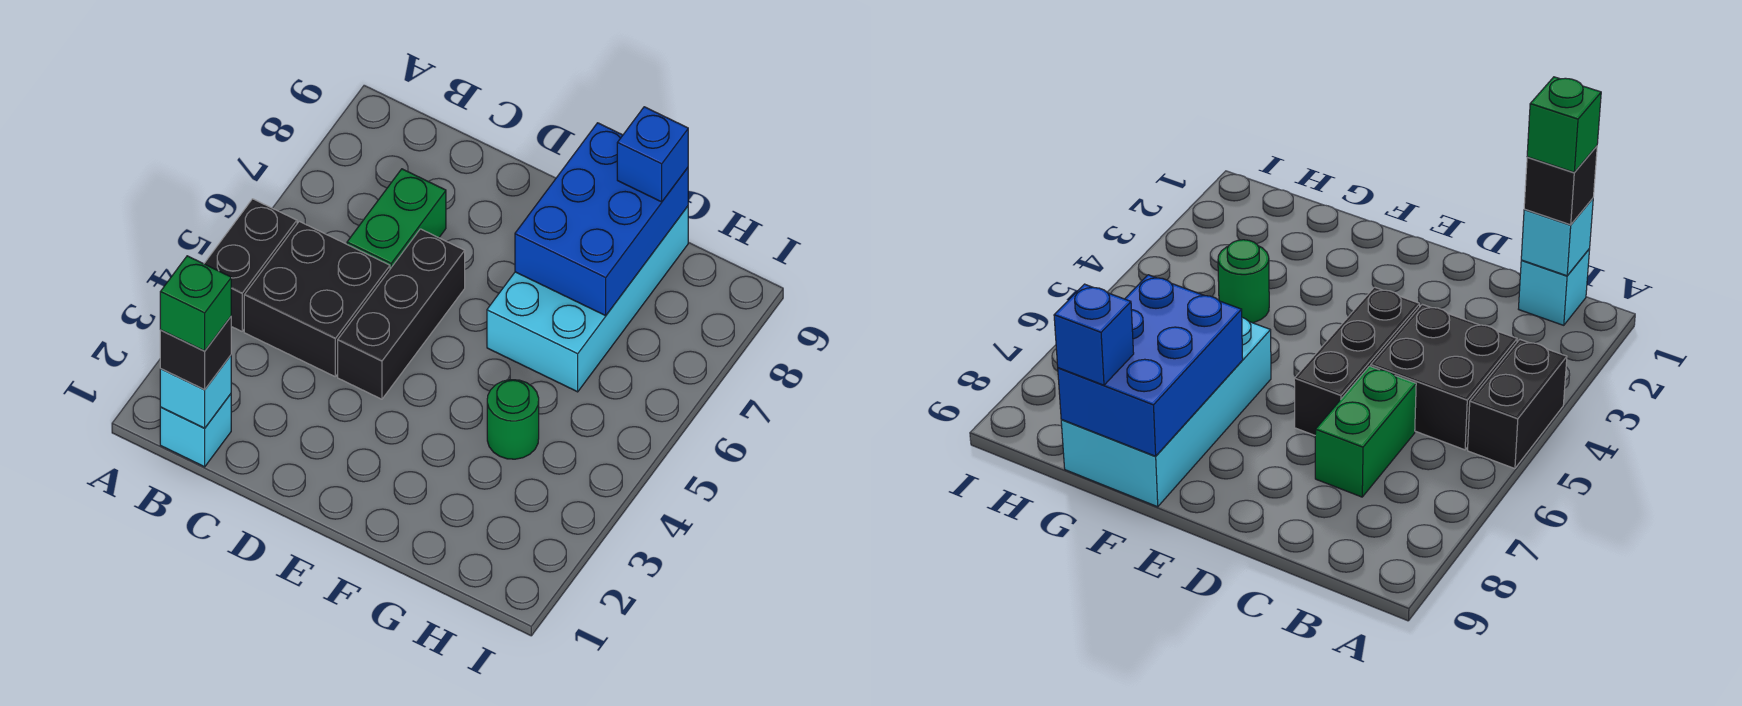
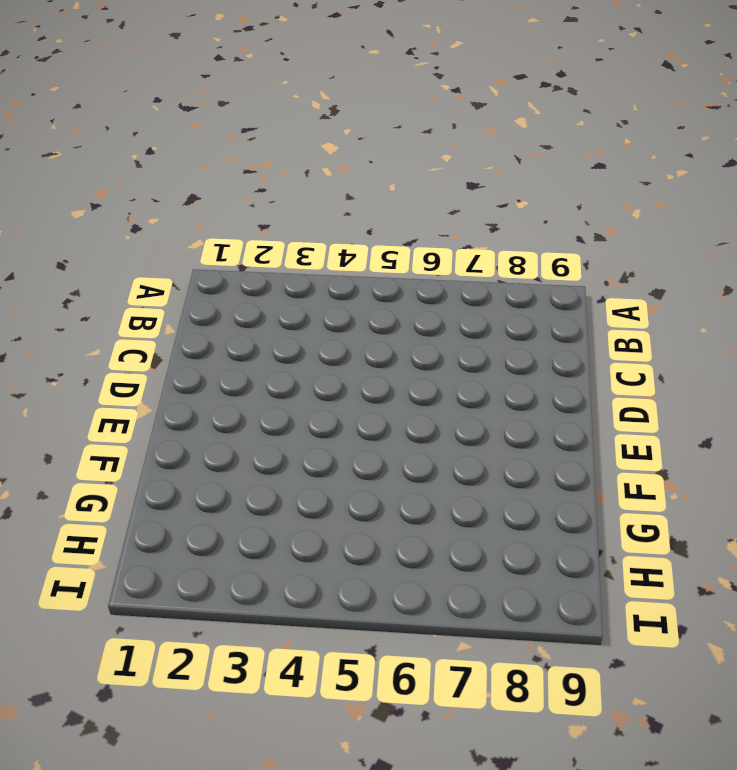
none -> black brick A4:A5 level 1
none -> cyan brick B1 level 1
none -> black brick B4:C5 level 1

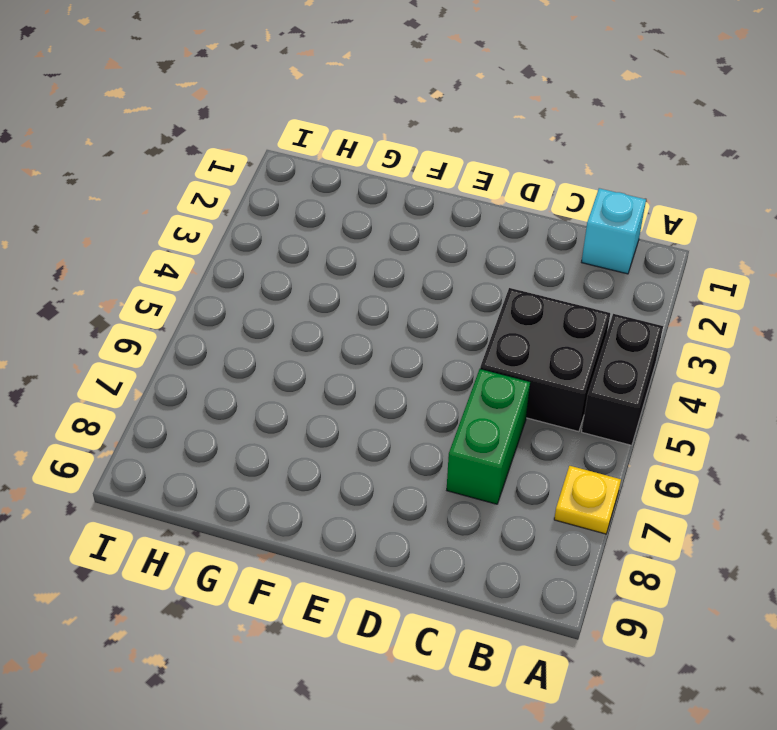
yellow plate A7 level 1 -> none
none -> black brick D4:D6 level 1
none -> cyan brick F6:G9 level 1
none -> green round brick G4 level 1

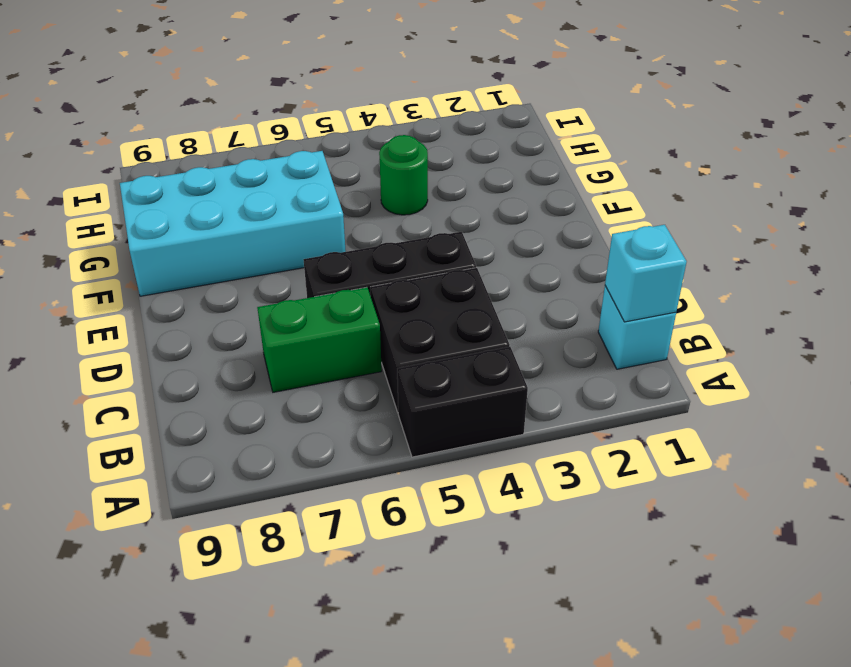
none -> blue brick F7:G9 level 2
none -> black brick B1 level 3
none -> blue brick G9 level 3

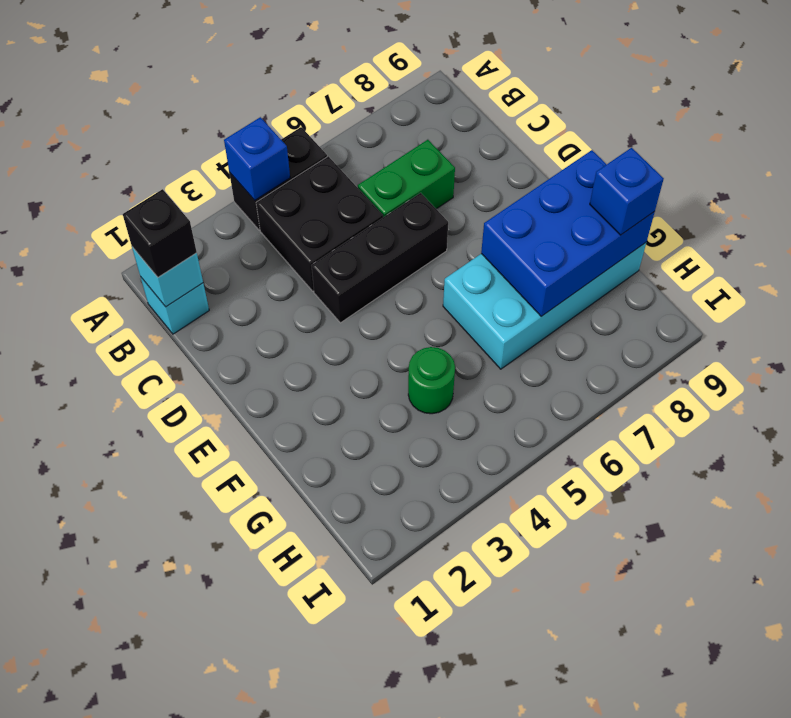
blue brick A4 level 2 -> none
none -> green brick B1 level 4

